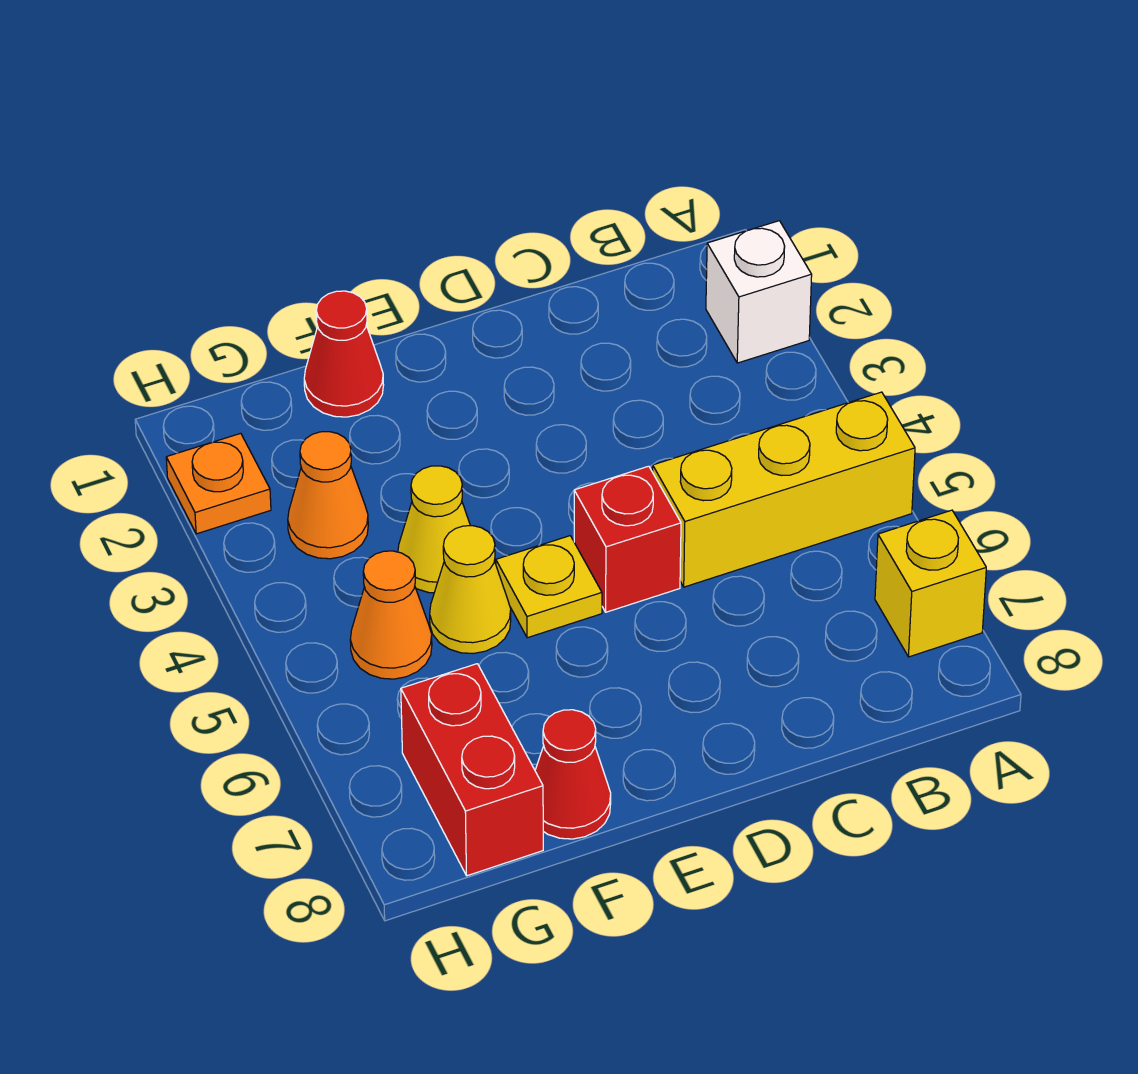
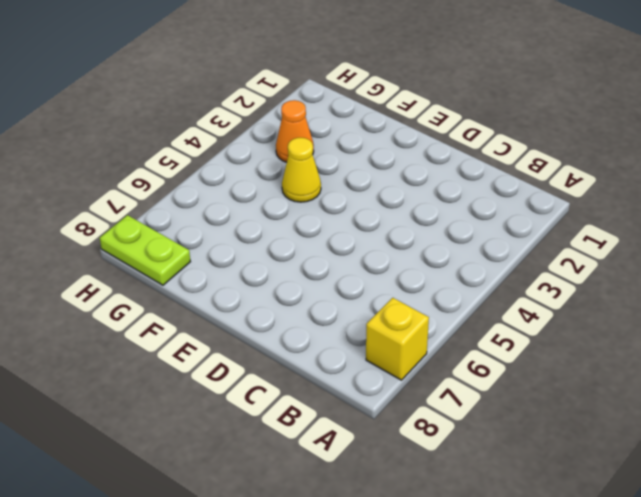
lime plate G8:H8 level 1 -> red brick G7:G8 level 1
none -> white brick A2 level 1
none -> yellow brick A5:C5 level 1
none -> red brick D5 level 1

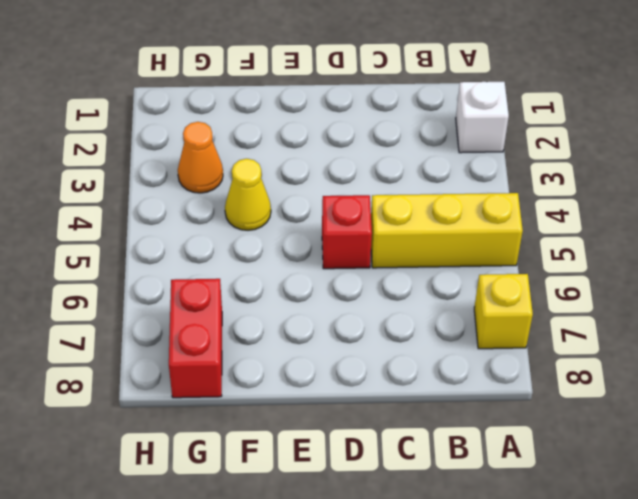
none -> yellow plate E5 level 1
none -> red cone F1 level 1
none -> yellow cone F5 level 1

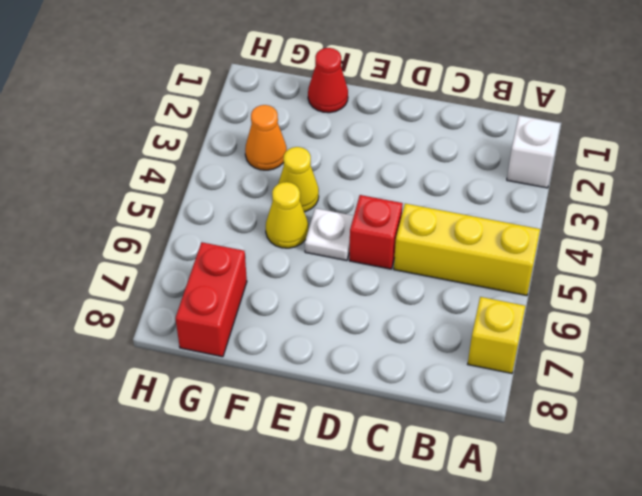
white plate E5 level 1 -> yellow plate E5 level 1
none -> red cone F8 level 1
none -> orange cone G5 level 1
none -> orange plate H2 level 1

